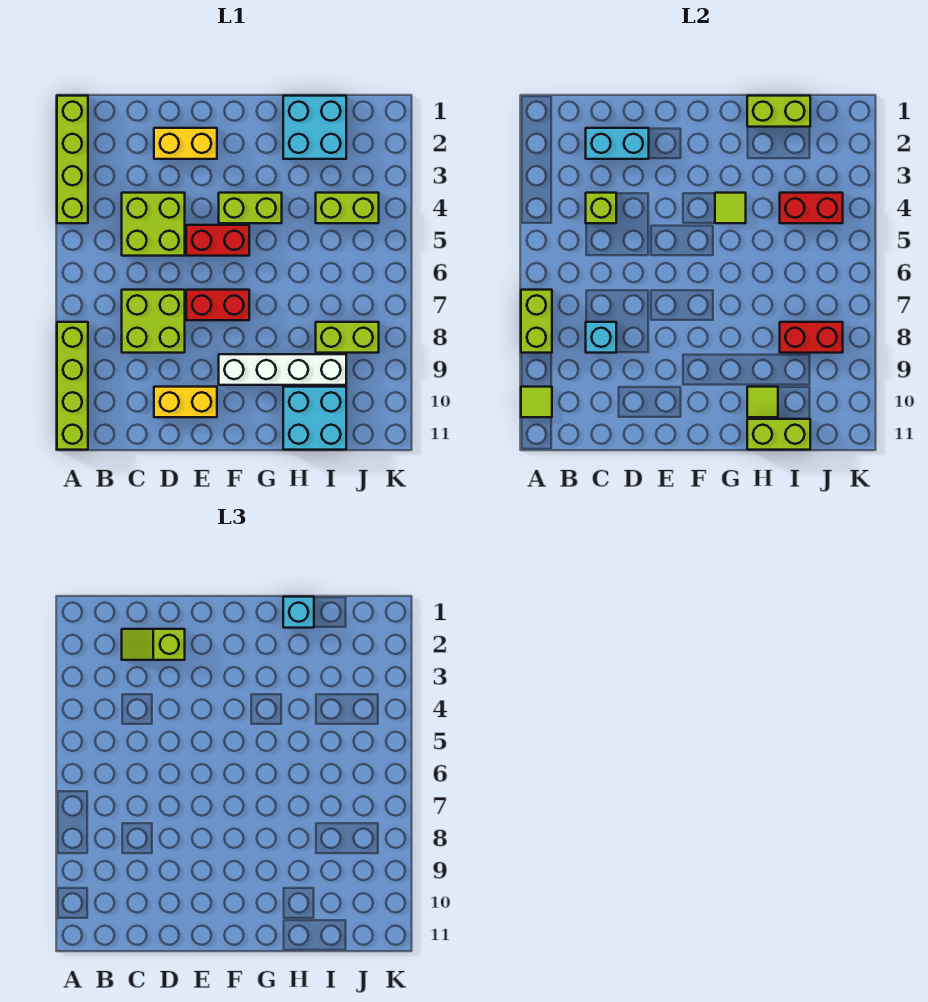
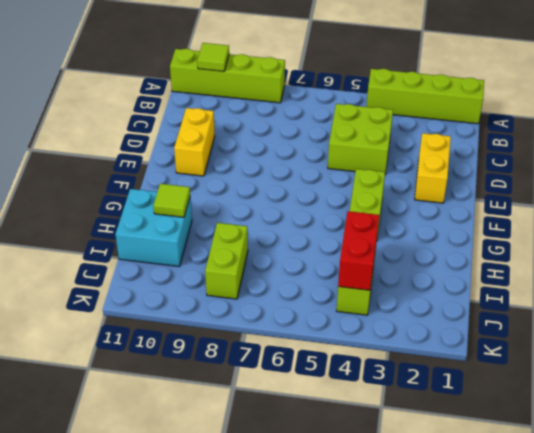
none -> lime brick C7:D8 level 1
none -> red brick E5:F5 level 1
none -> red brick E7:F7 level 1

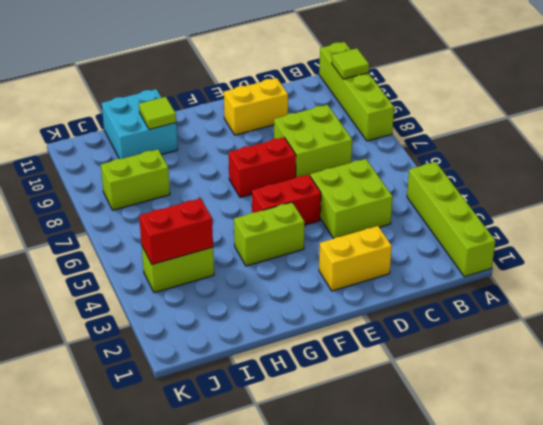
none -> white brick F9:I9 level 1
none -> cyan brick H1:I2 level 1
none -> lime brick A7:A8 level 2

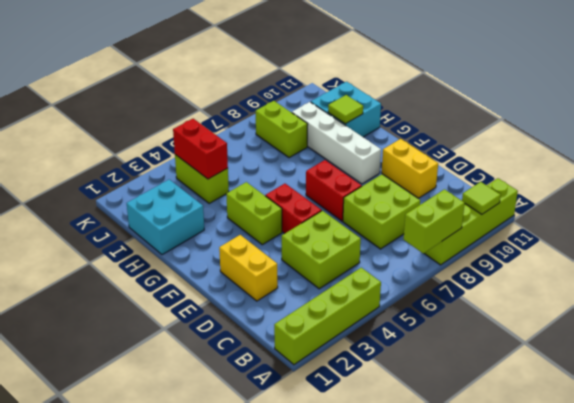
none -> cyan brick C2:D2 level 2
none -> lime brick C4 level 2
none -> cyan brick C8 level 2

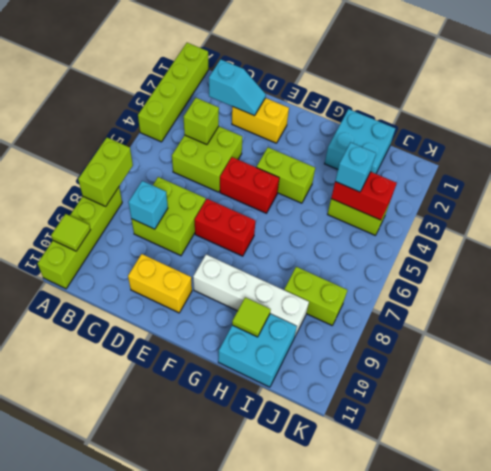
cyan slope C2:D2 level 2 top C -> cyan brick C2:D2 level 2
cyan brick I4 level 3 -> cyan brick H1 level 3
none -> lime tile G4 level 2
none -> lime brick H1:I1 level 2
none -> lime brick H11:I11 level 2

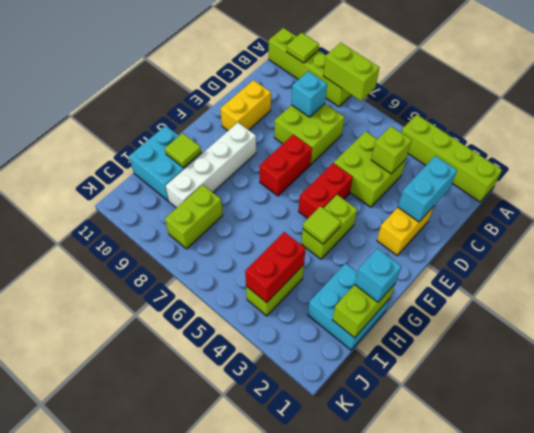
none -> lime brick H11:I11 level 2
none -> red brick I8:J8 level 2
none -> lime slope C2:D2 level 3 top D

